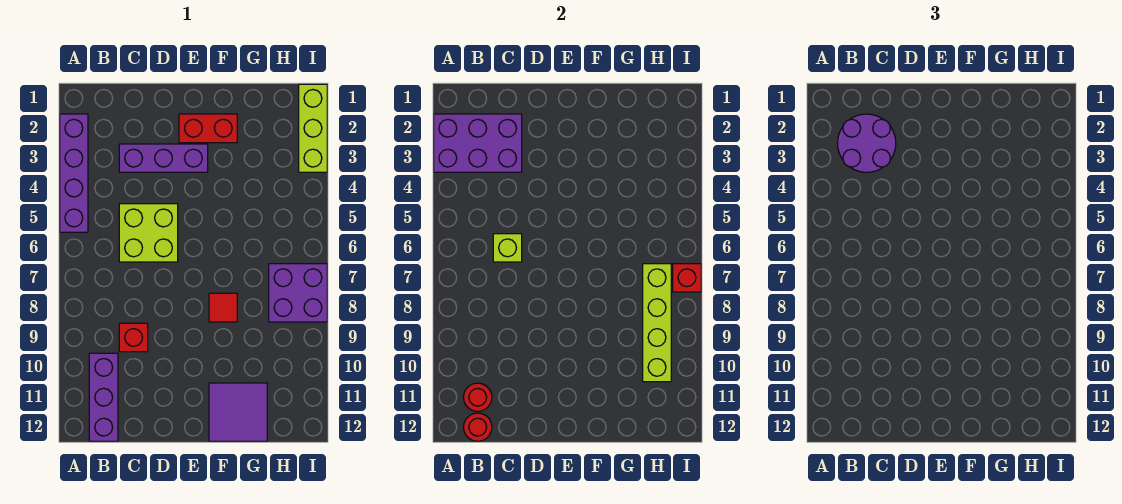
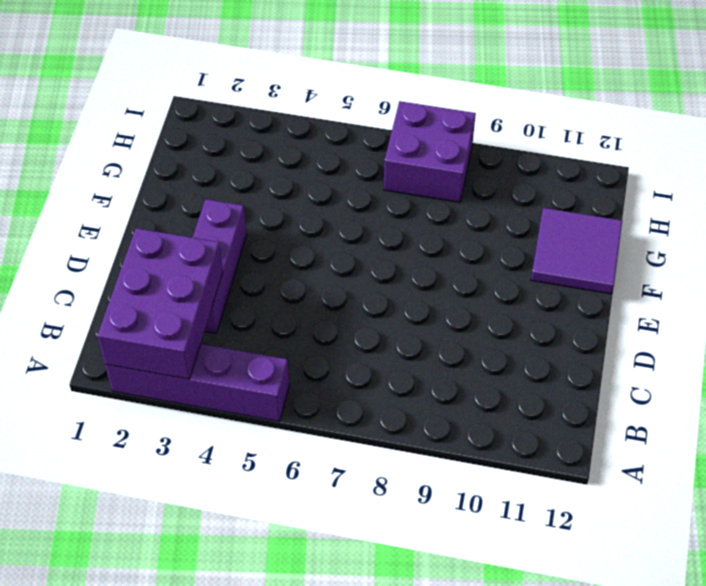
none -> purple brick B10:B12 level 1
none -> lime brick C5:D6 level 1
none -> red brick C9 level 1

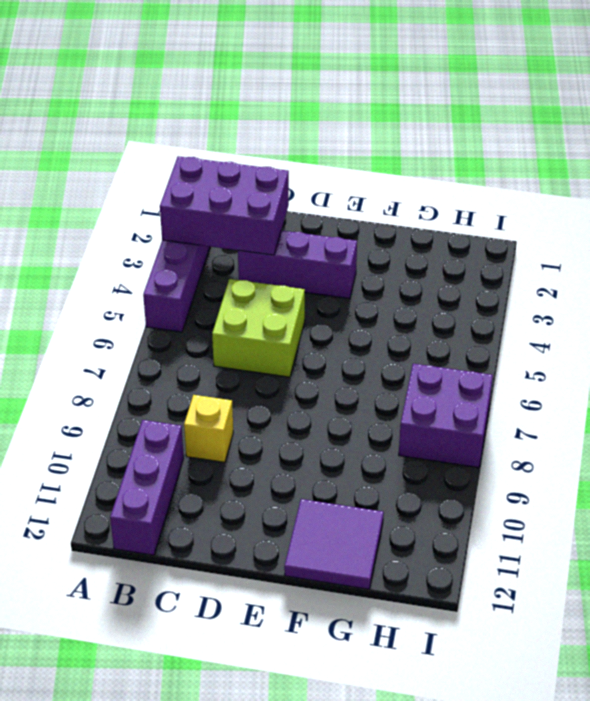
yellow brick C9 level 1 -> red brick C9 level 1
none -> red brick E2:F2 level 1
none -> red tile F8 level 1
none -> lime brick I1:I3 level 1

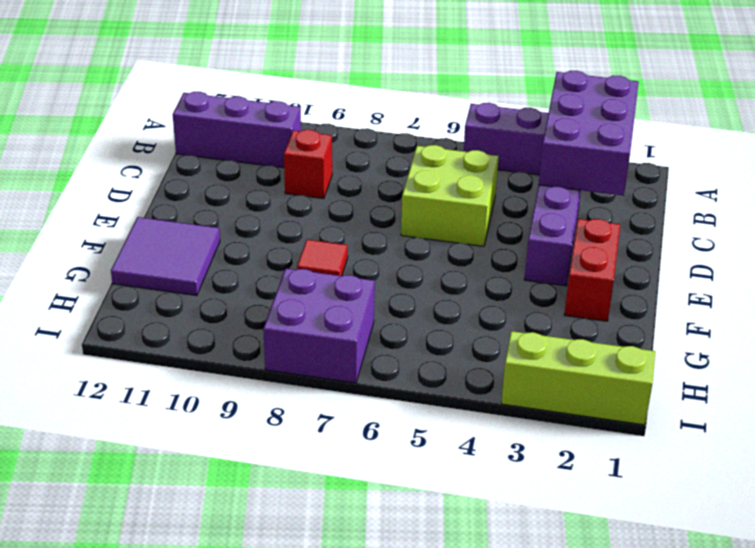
none -> red round brick B11 level 2
none -> red round brick B12 level 2
none -> lime brick C6 level 2

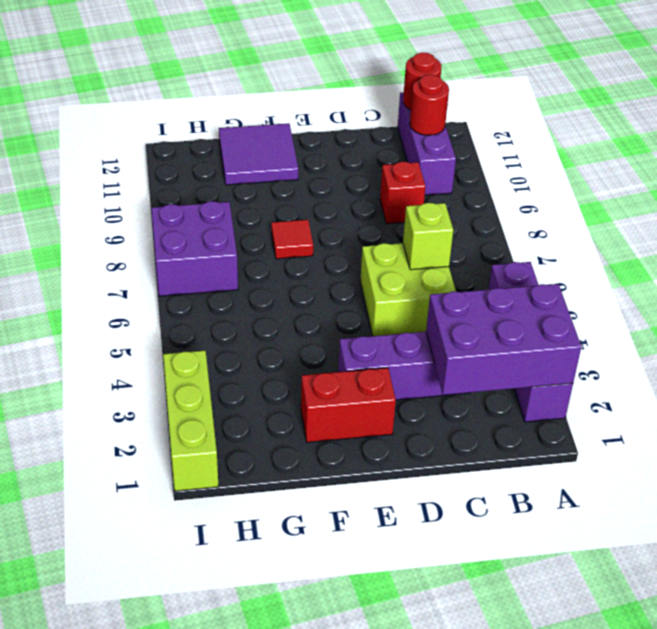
none -> lime brick H7:H10 level 2
none -> red brick I7 level 2
none -> purple round brick B2:C3 level 3

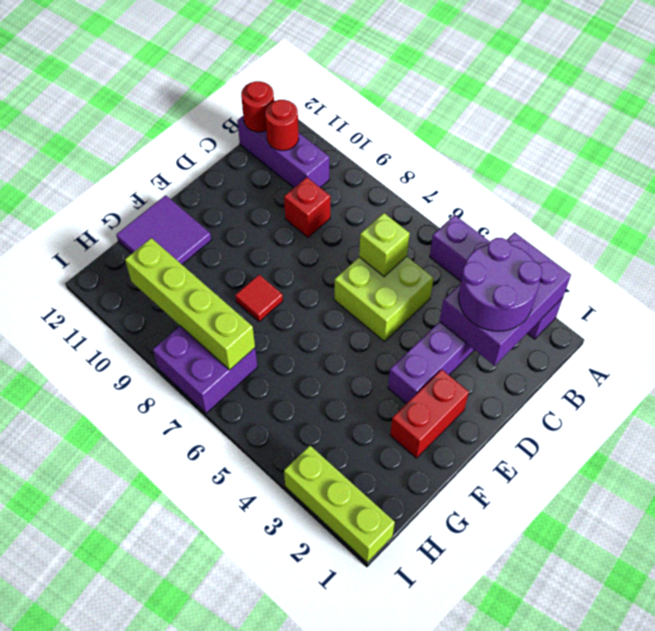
none -> red brick I7 level 2

